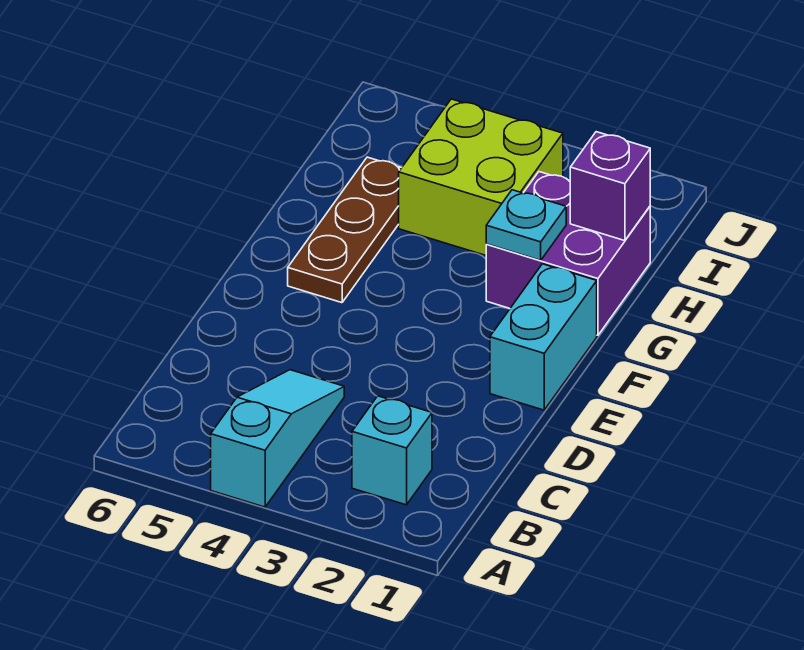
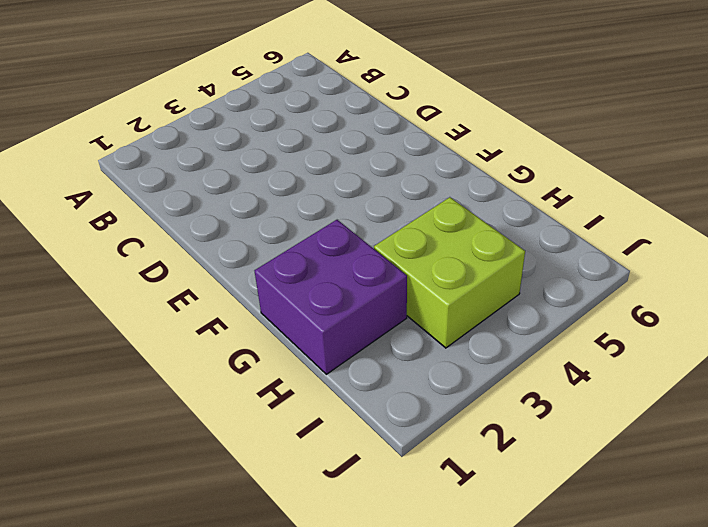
none -> cyan slope A4:C4 level 1 top A
none -> cyan brick B2 level 1

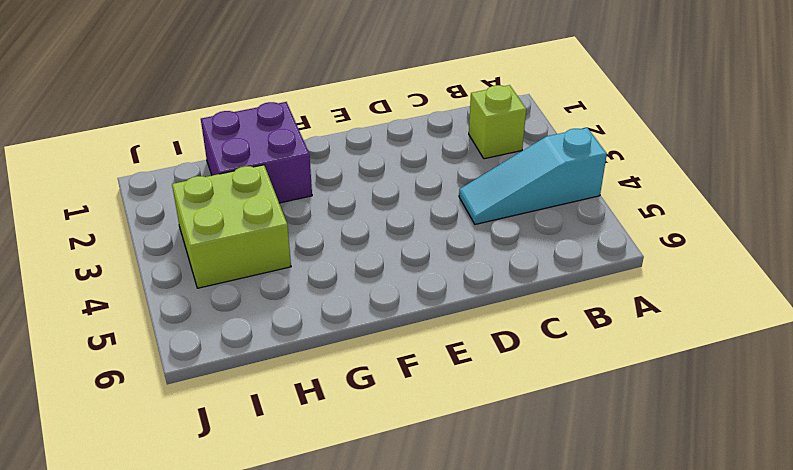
lime brick B2 level 1 -> cyan brick B2 level 1
none -> cyan brick E1:F1 level 1
none -> brown plate F5:H5 level 1

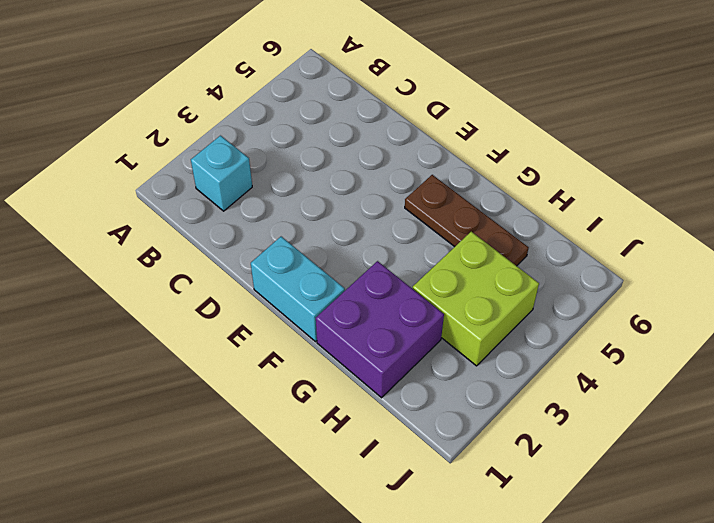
none -> cyan slope A4:C4 level 1 top A
none -> cyan plate G2 level 2

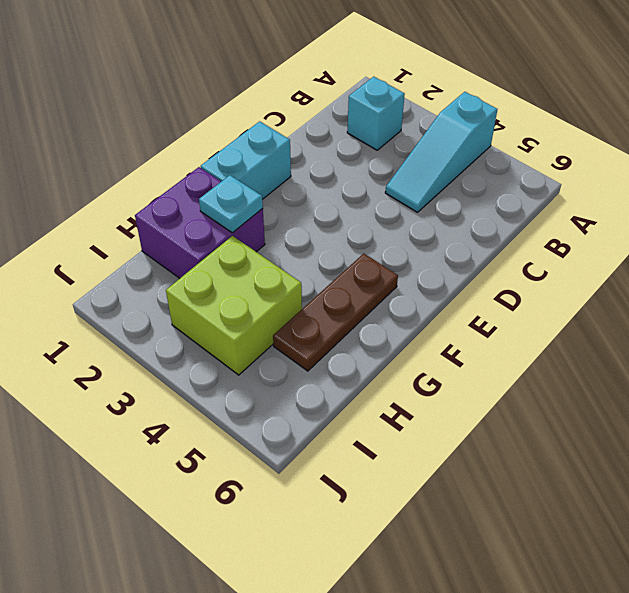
none -> purple brick H1 level 2

